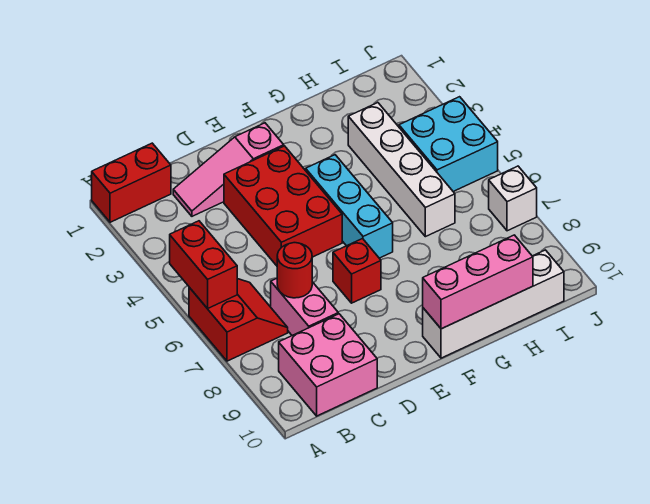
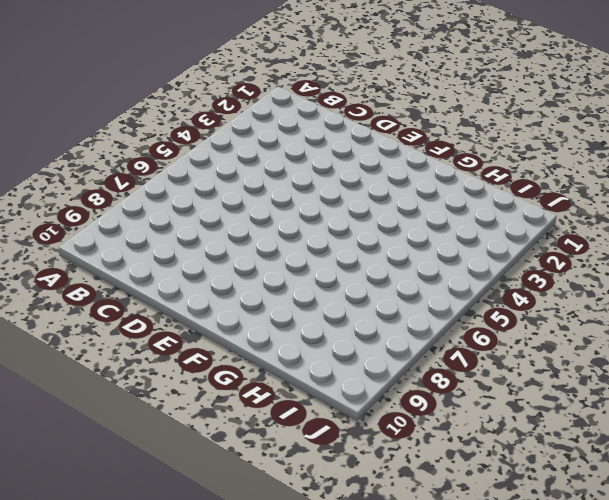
none -> red brick A1:B1 level 1
none -> red slope A6:B7 level 1 top A
none -> pink brick B9:C10 level 1

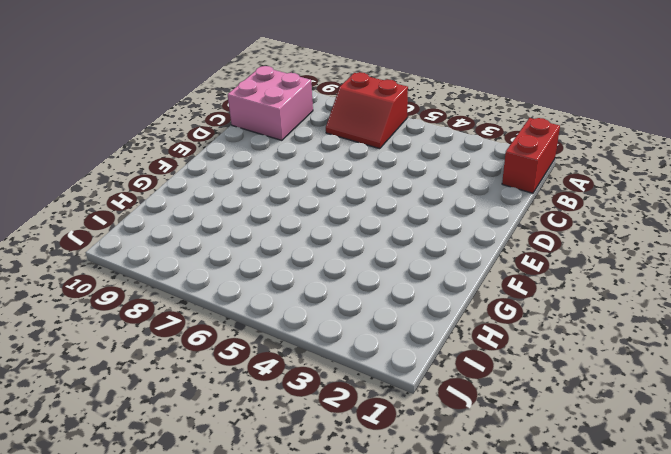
none -> pink slope C2:E2 level 1 top E
none -> pink brick C7:C8 level 1
none -> red brick D3:E5 level 1

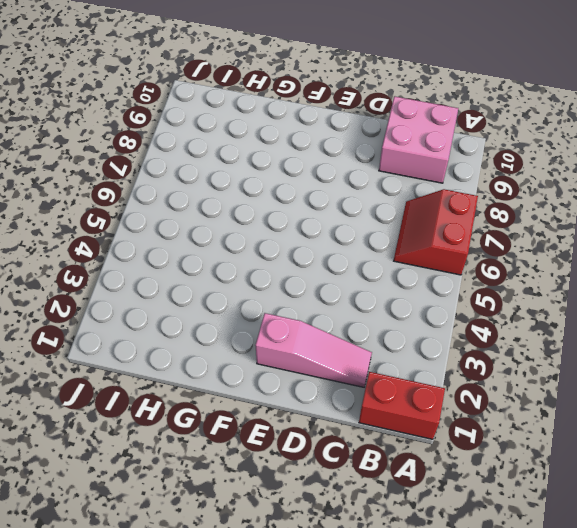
none -> pink brick C7:C8 level 1
none -> red brick D3:E5 level 1
none -> red brick E7 level 1

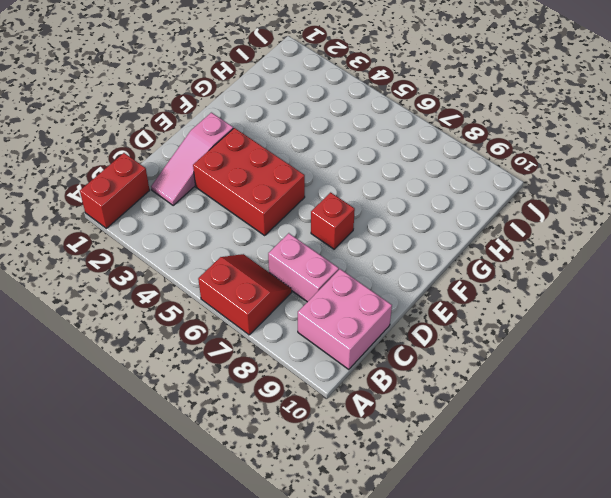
none -> cyan brick F4:F6 level 1
none -> white brick F10:I10 level 1
none -> white brick H3:H6 level 1

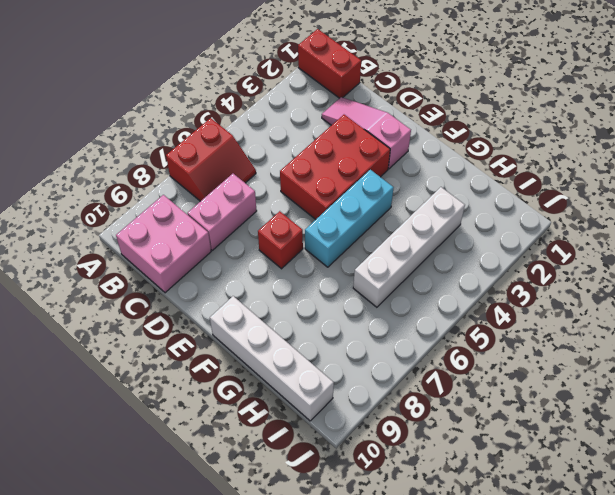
none -> cyan brick I4:J5 level 1
none -> white brick J7 level 1
none -> red brick A5:A6 level 2

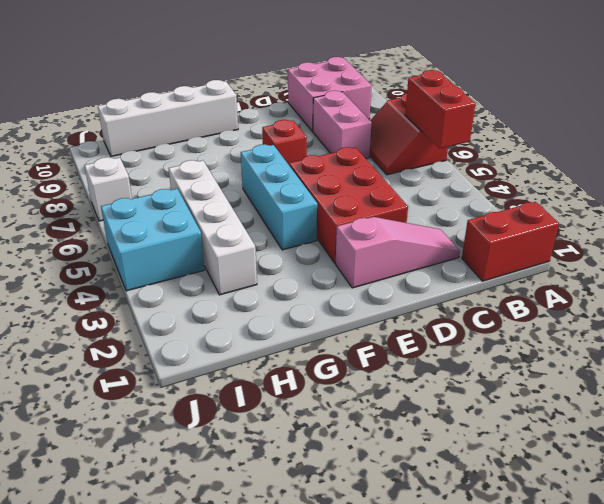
none -> red round brick C7 level 2
none -> pink brick F10:H10 level 2

